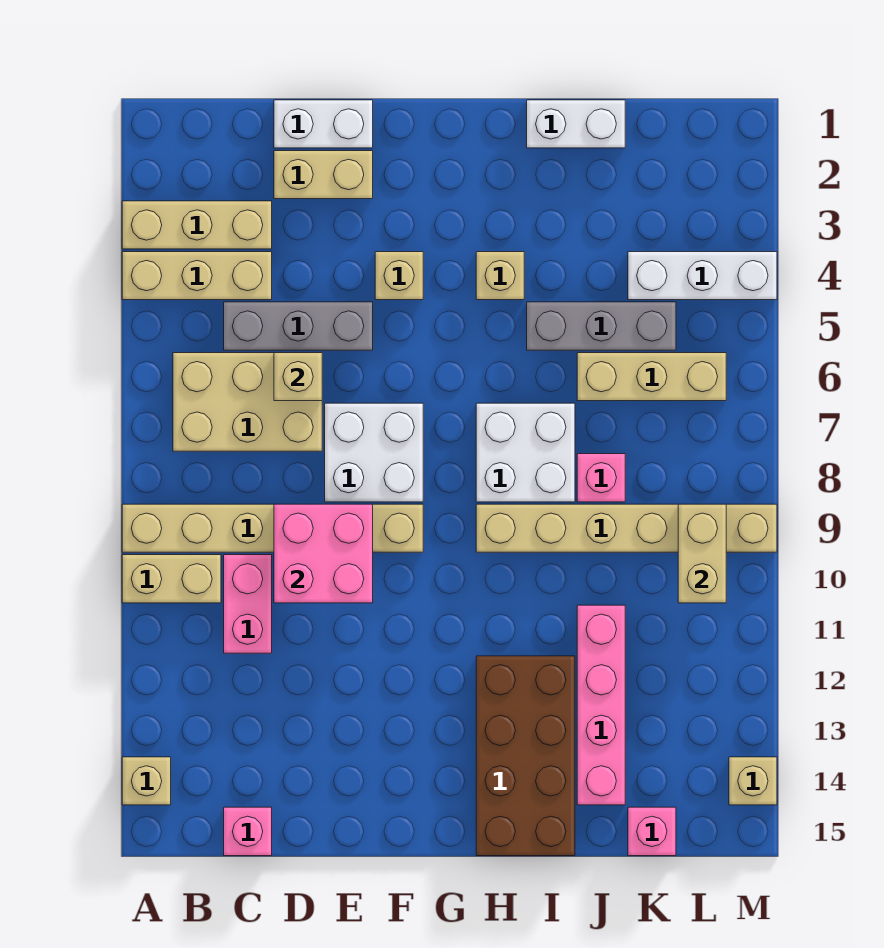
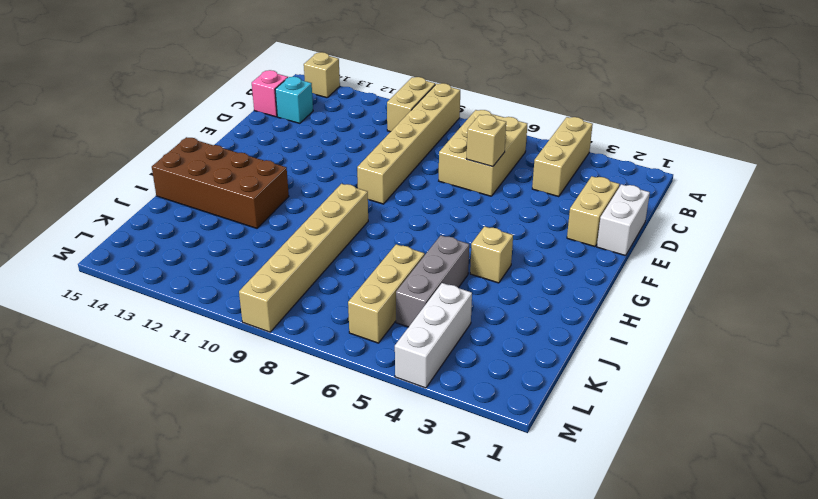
cyan brick C14 level 1 -> none
none -> tan brick A3:C3 level 1
none -> grey brick C5:E5 level 1
none -> pink brick C10:C11 level 1

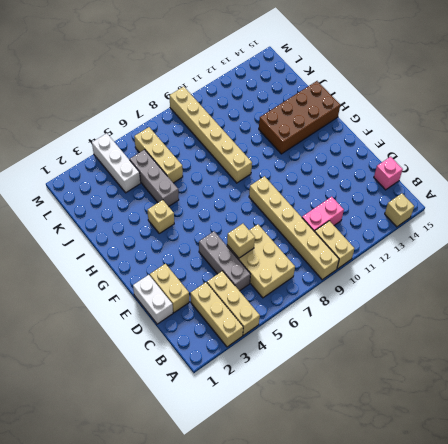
none -> white brick E7:F8 level 1
none -> tan brick F4 level 1
none -> white brick H7:I8 level 1

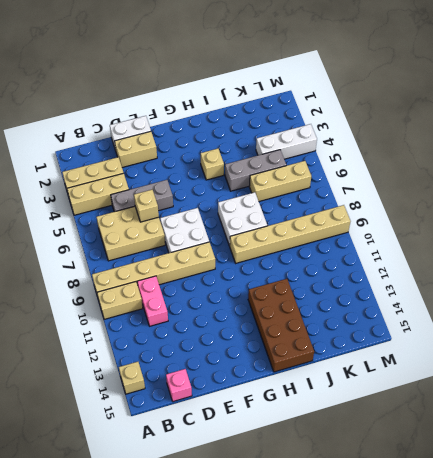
none -> tan brick F4 level 1
none -> white brick I1:J1 level 1
none -> pink brick J8 level 1

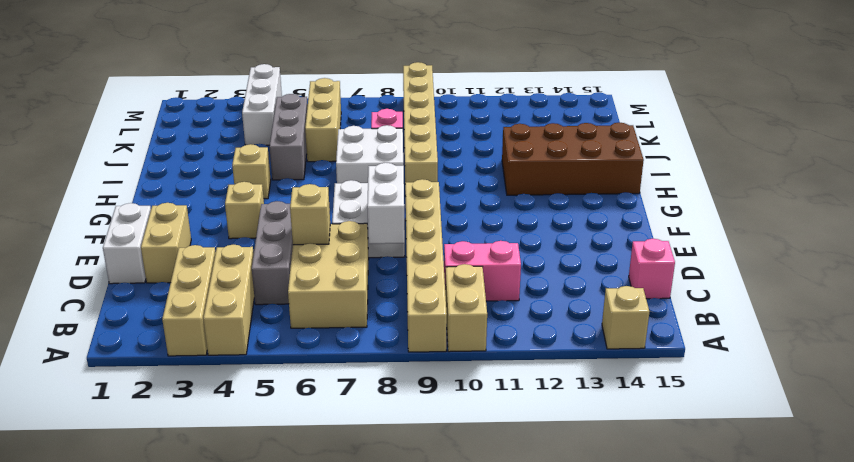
white brick D8:E8 level 2 -> white brick I1:J1 level 1
none -> pink brick J11:J14 level 1
none -> pink brick K15 level 1
none -> tan brick M14 level 1

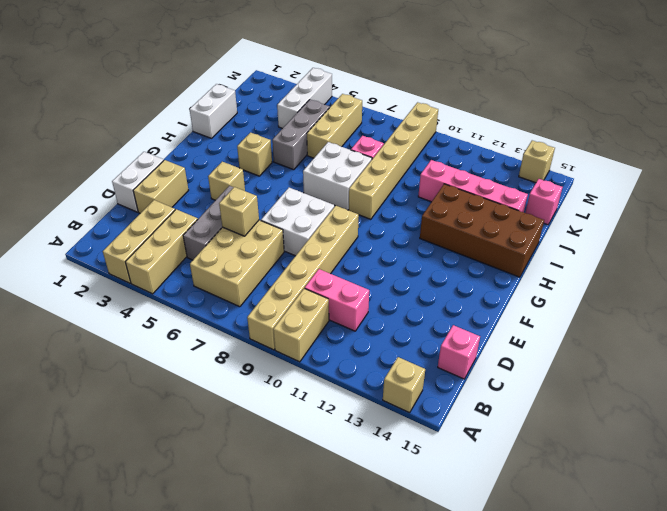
none -> pink brick D9:E10 level 2
none -> tan brick L9:L10 level 2

